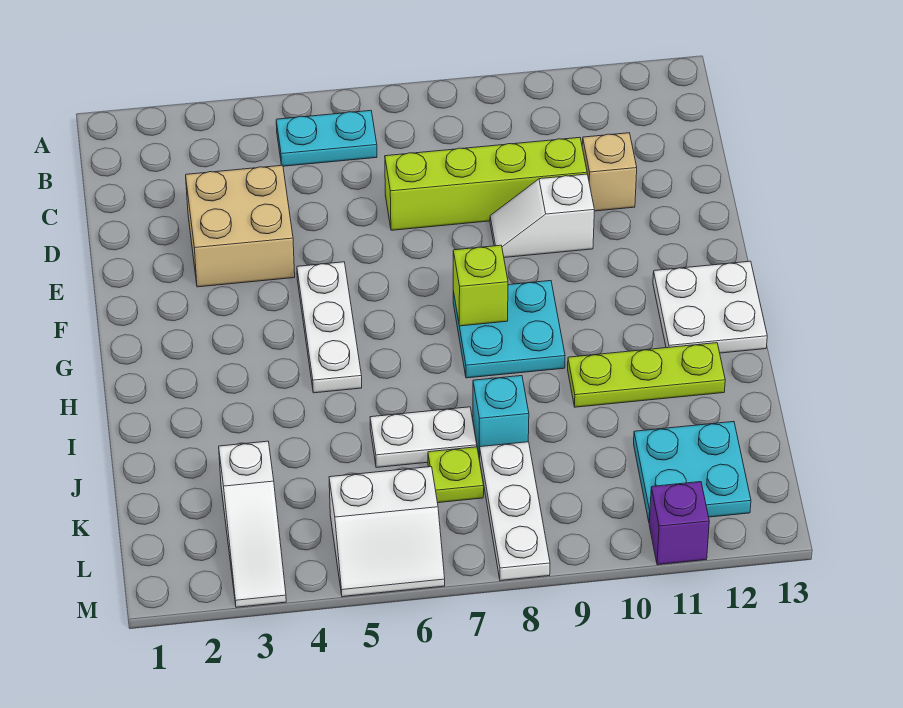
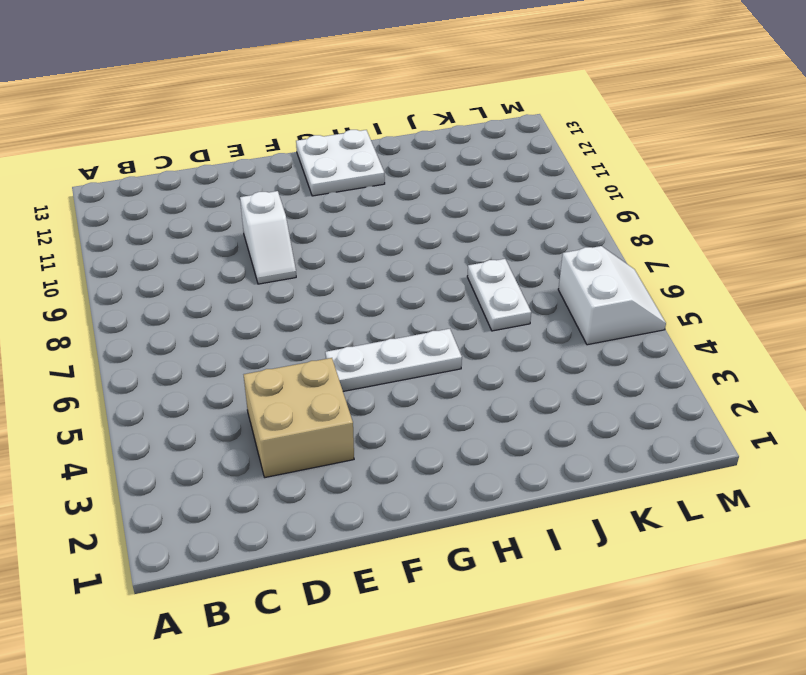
none -> cyan plate B5:B6 level 1
none -> lime brick D7:D10 level 1
none -> tan brick D11 level 1

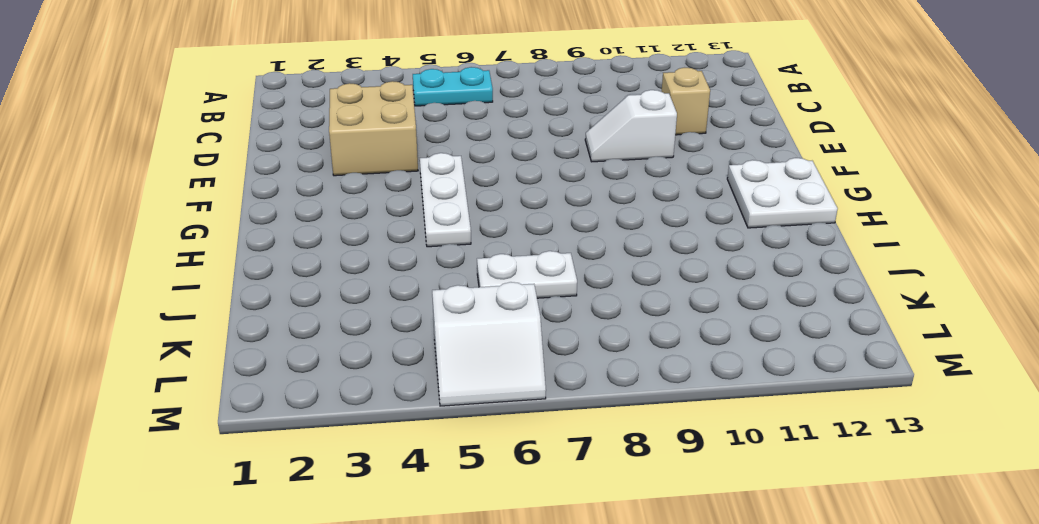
none -> lime brick D7:D10 level 1
none -> cyan plate G8:H9 level 1
none -> lime plate I10:I12 level 1

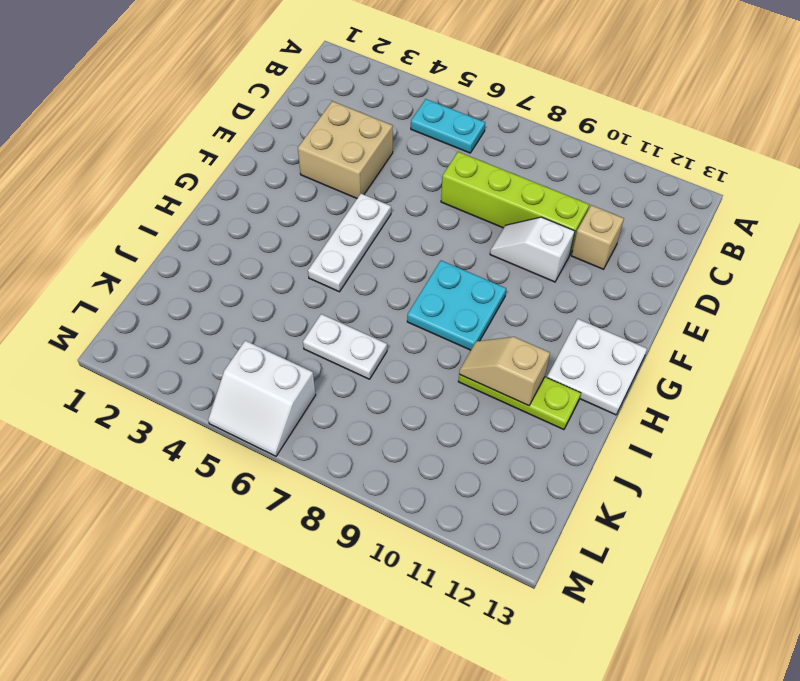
tan slope I10:I11 level 2 top 11 -> none
none -> cyan brick J8 level 1
none -> white slope K3:M3 level 1 top K
none -> lime plate K7 level 1

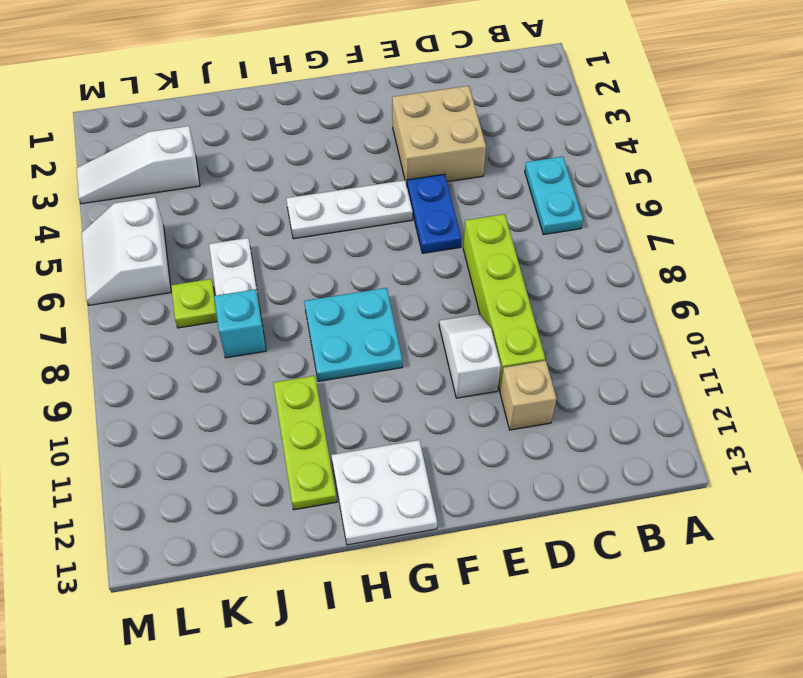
blue plate E5:E6 level 1 -> none
none -> white plate K8:M8 level 1
none -> cyan plate K11:L12 level 1
none -> purple brick M11 level 1

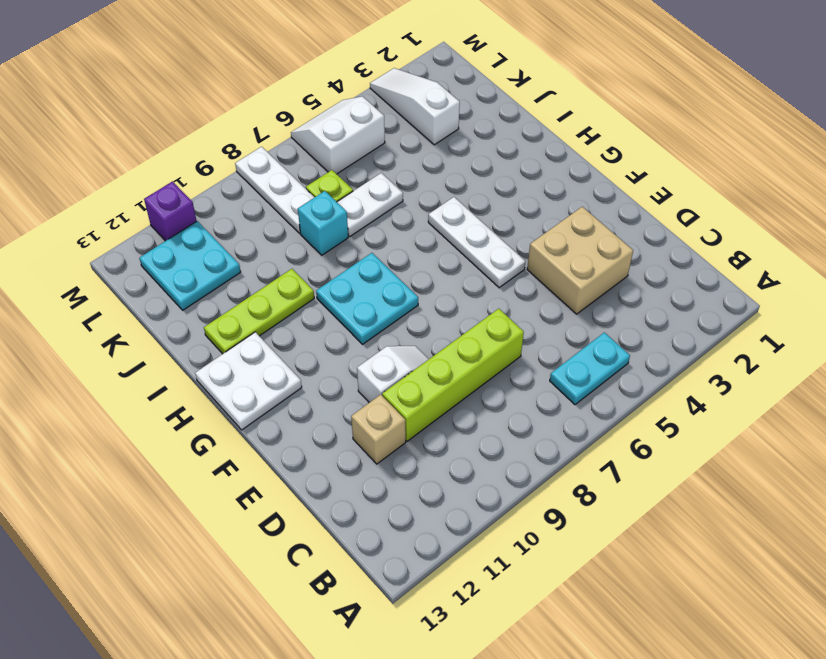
none -> lime brick G8 level 2

